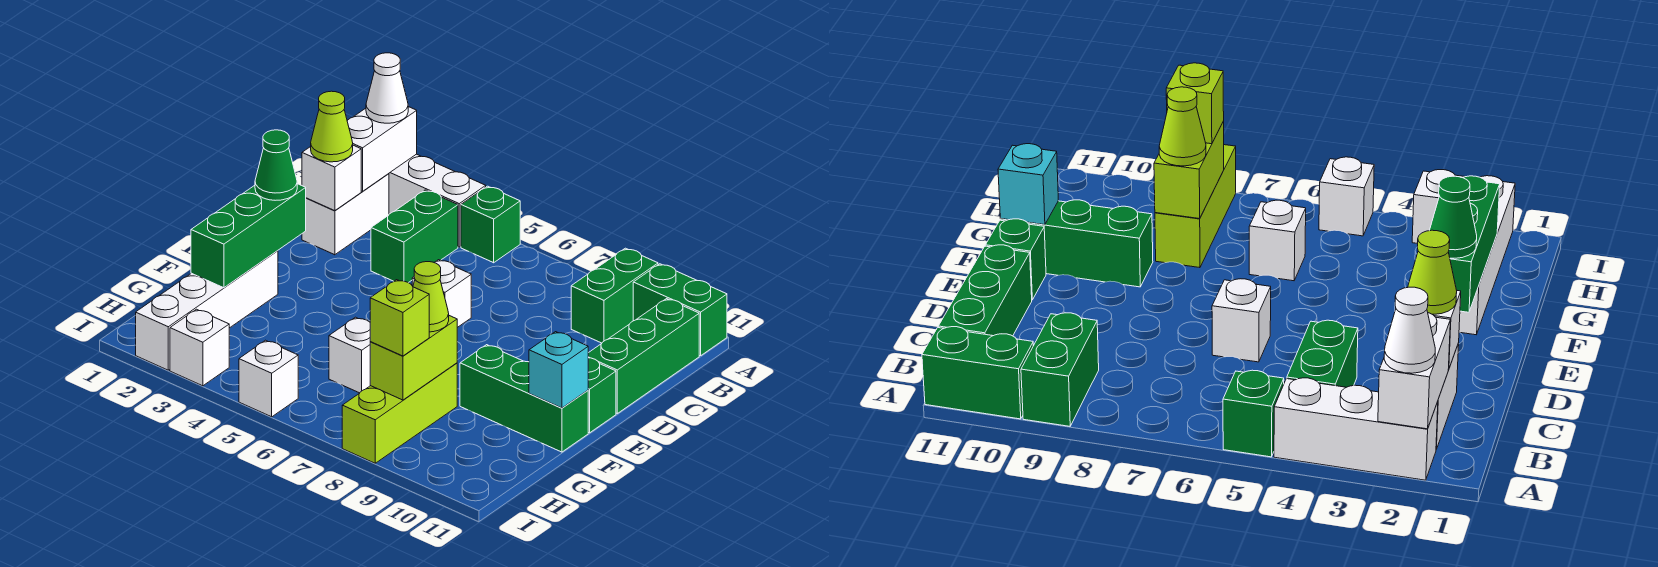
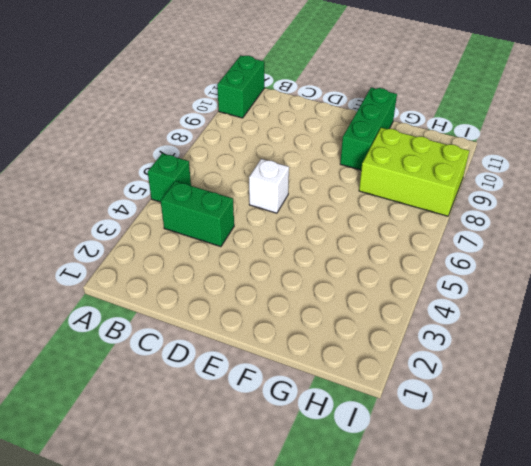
lime brick G8:I9 level 1 -> lime brick G8:I8 level 1
none -> white brick A2:A4 level 1
none -> green brick A9:B9 level 1
none -> white brick B2:C2 level 1

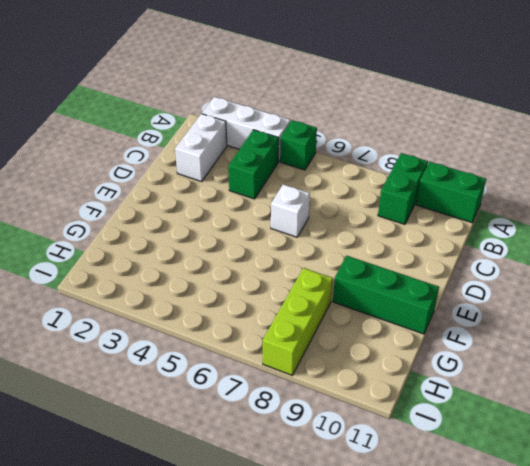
none -> green brick B11:D11 level 1
none -> green brick E11 level 1
none -> white brick F2:I2 level 1

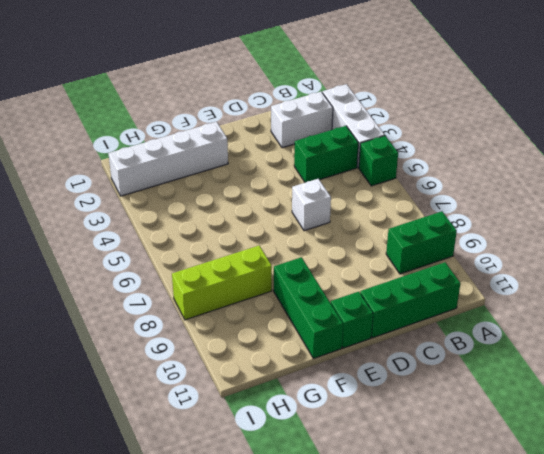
none -> green brick A10:A11 level 1
none -> white brick G6 level 1
none -> white brick I3 level 1

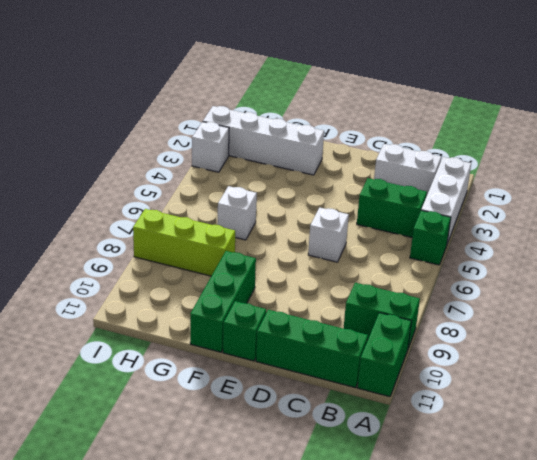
none -> white brick I5 level 1
none -> white brick A2:B2 level 2
none -> white brick C2 level 2

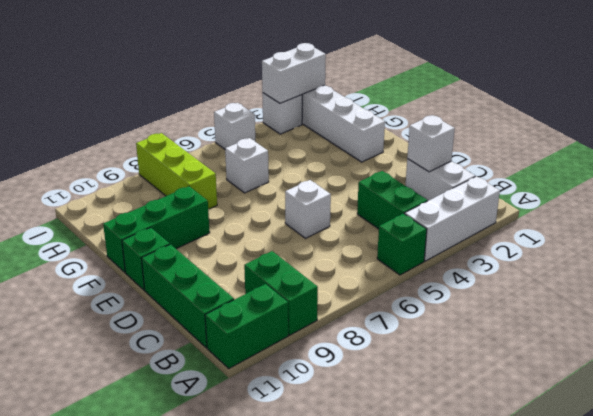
white brick I2:I3 level 2 -> white brick A2:B2 level 2
none -> green brick E2:G2 level 2
none -> cyan brick F11 level 2
none -> lime brick G8:H8 level 2

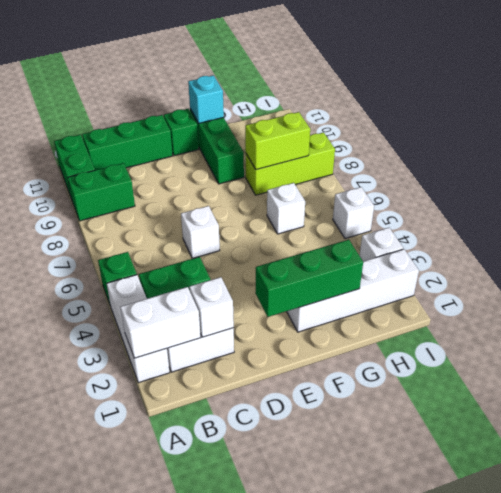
none -> white cone A2 level 3
none -> lime cone C2 level 3
none -> green cone E2 level 3

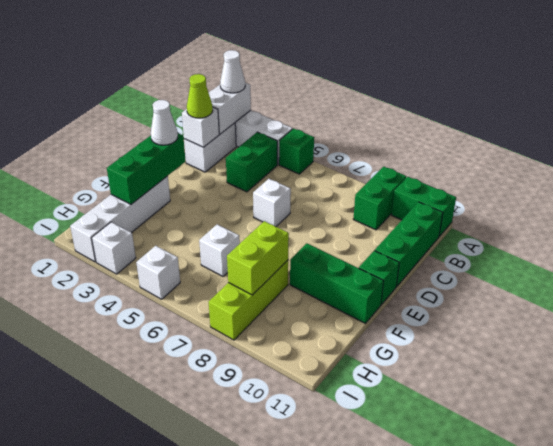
white cone E2 level 3 -> green cone E2 level 3
none -> cyan brick F11 level 2
none -> lime cone G8 level 3
none -> lime brick H8 level 3

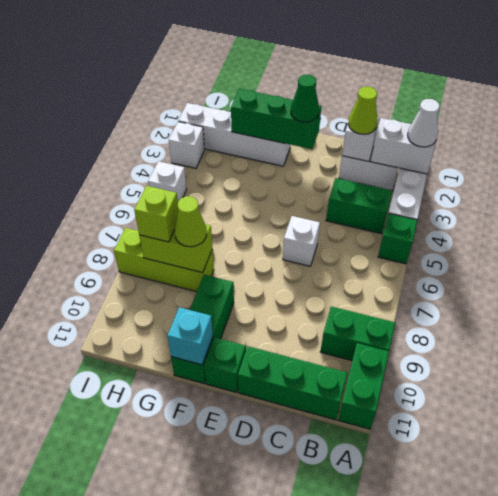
none -> white brick G6 level 1

